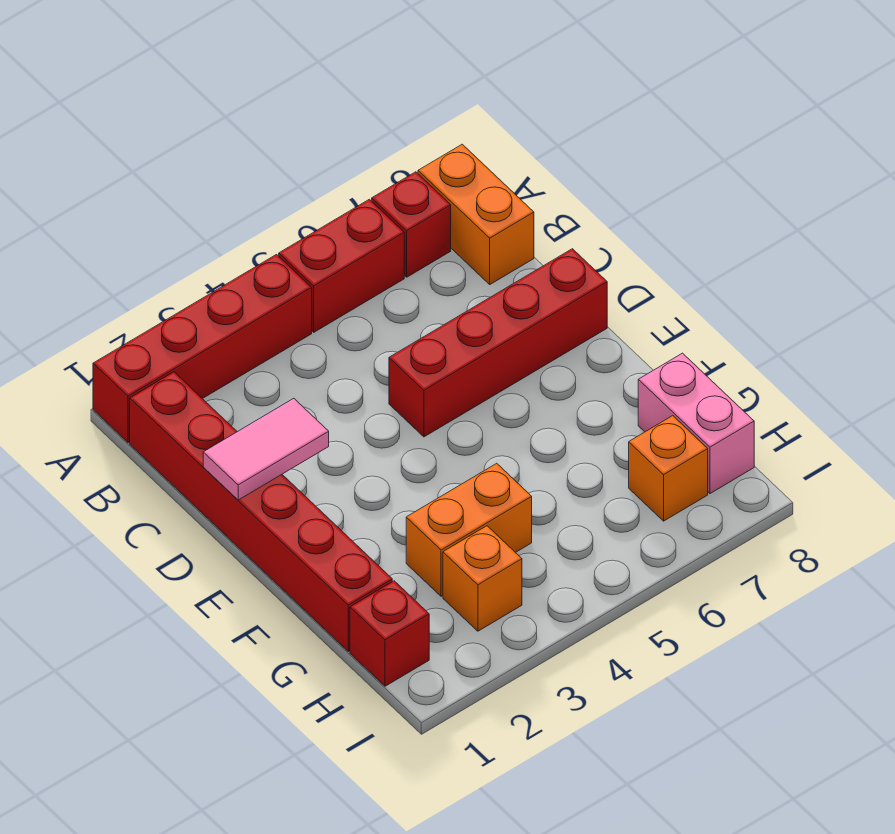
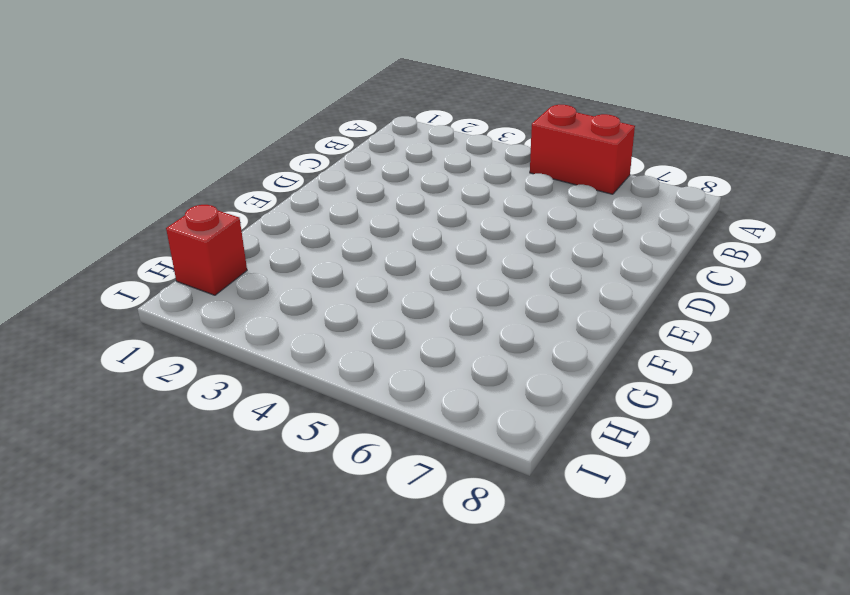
none -> red brick A1:A4 level 1
none -> red brick A7 level 1
none -> orange brick A8:B8 level 1

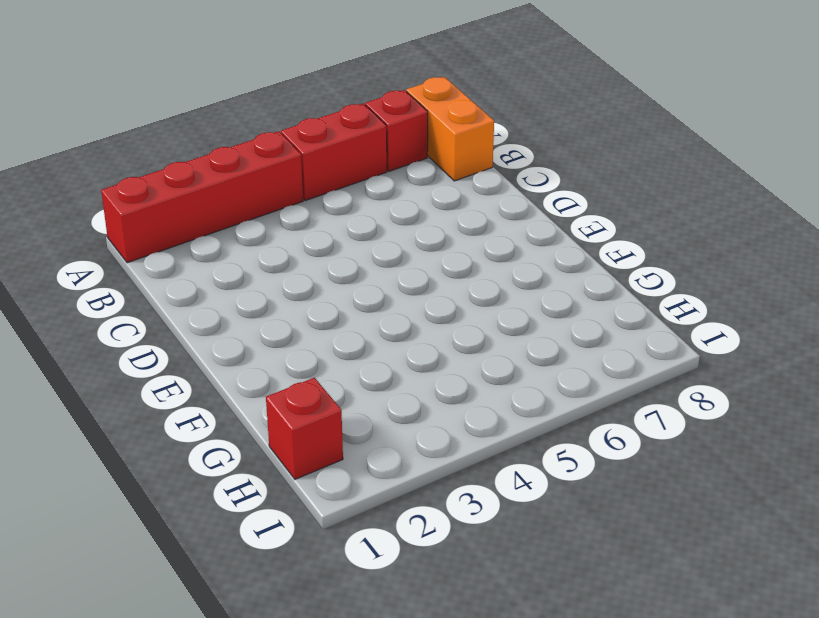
none -> red brick B1:G1 level 1
none -> red brick D5:D8 level 1
none -> orange brick G3:G4 level 1

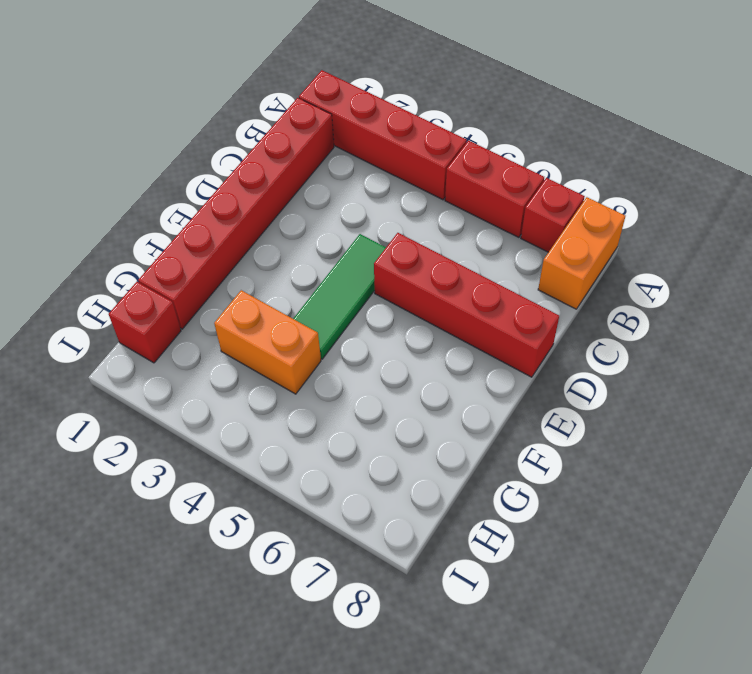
green tile D4:F4 level 1 -> none
none -> pink brick G8:H8 level 1
none -> orange brick H3 level 1
none -> orange brick H7 level 1

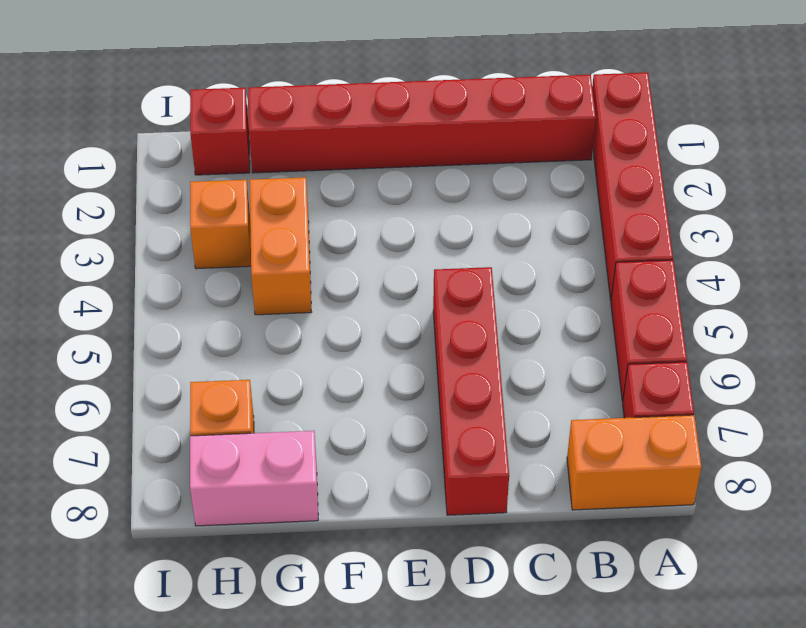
none -> pink tile D1:D2 level 2

